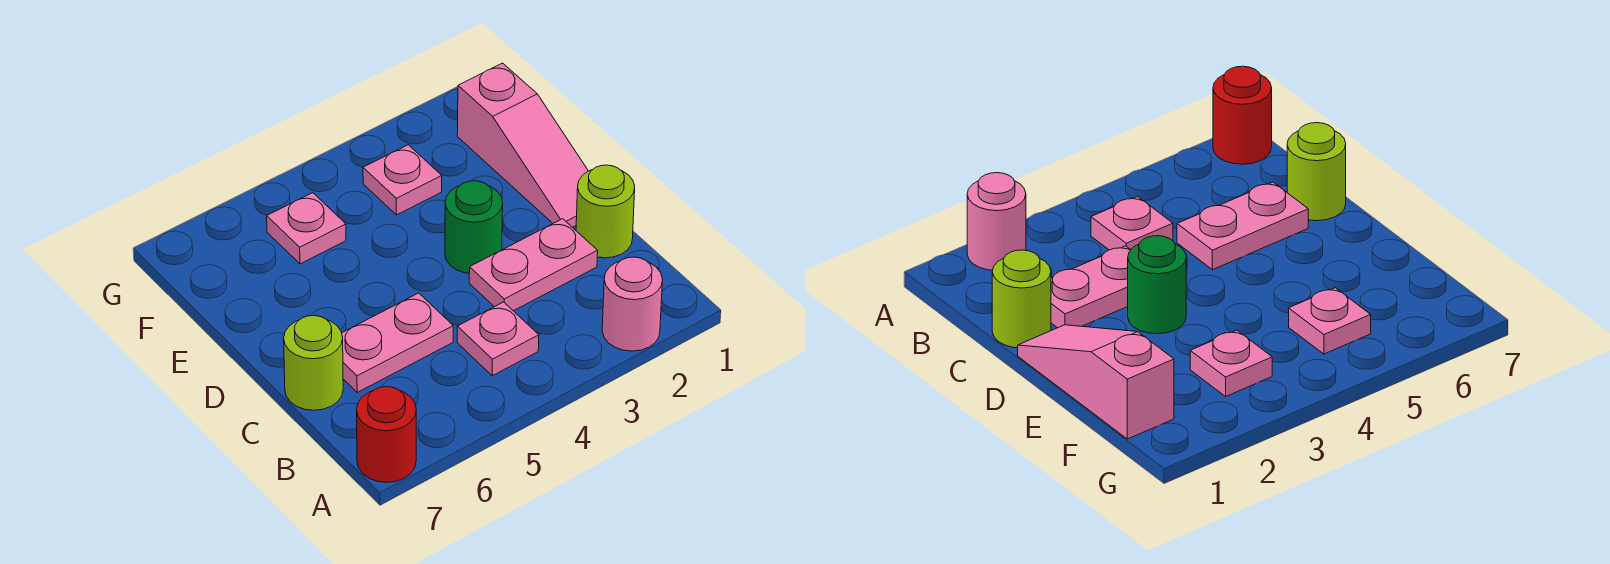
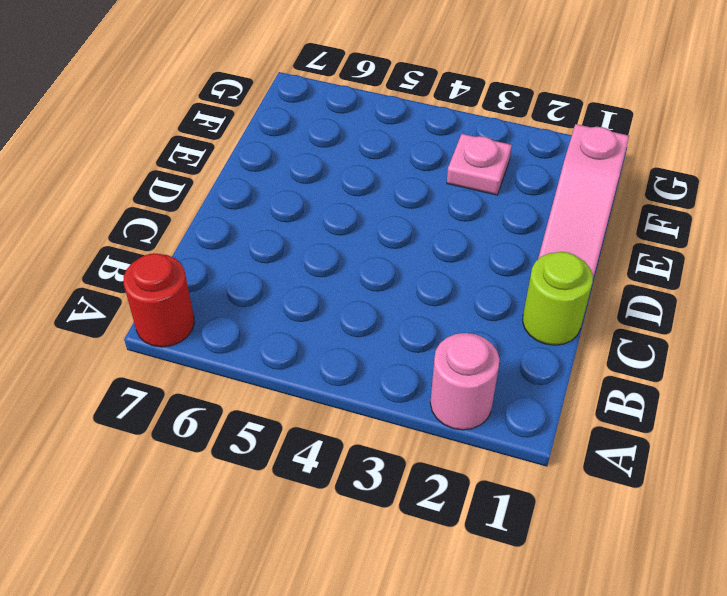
none -> pink plate B4 level 1
none -> pink plate C2:C3 level 1

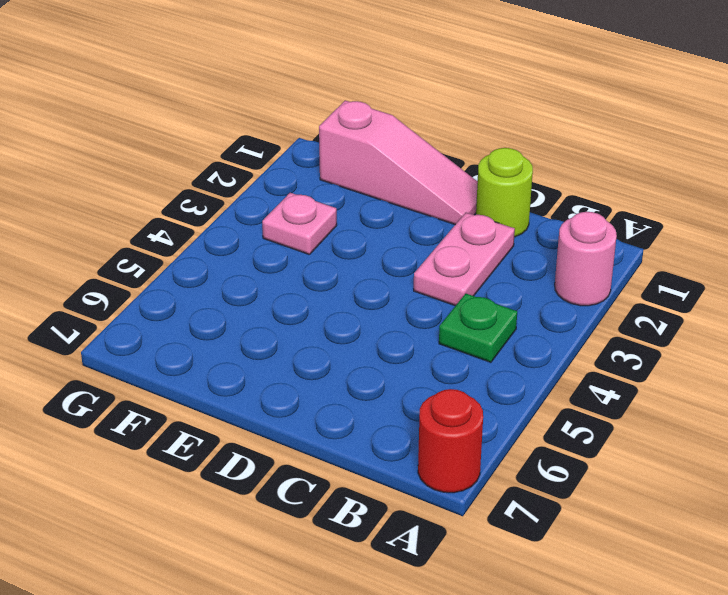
green plate B4 level 1 -> pink plate B4 level 1
none -> pink plate C5:C6 level 1
none -> lime round brick C7 level 1

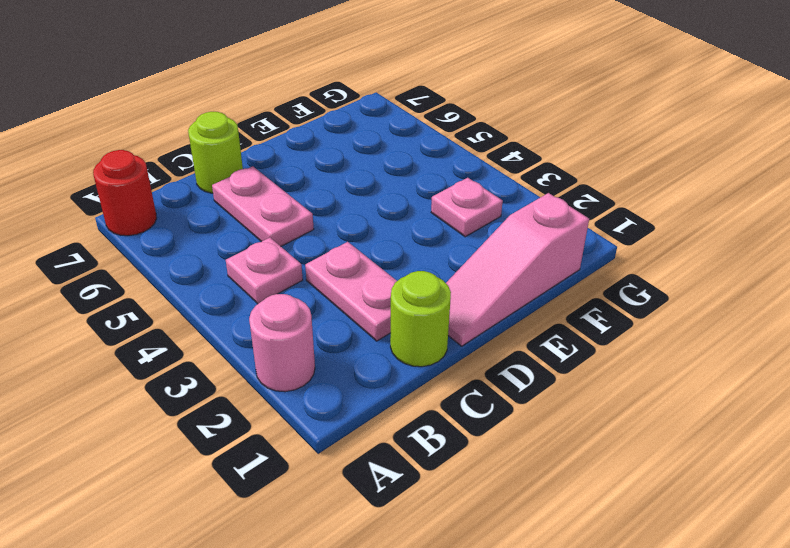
none -> green round brick D3 level 1
none -> pink plate F5 level 1

